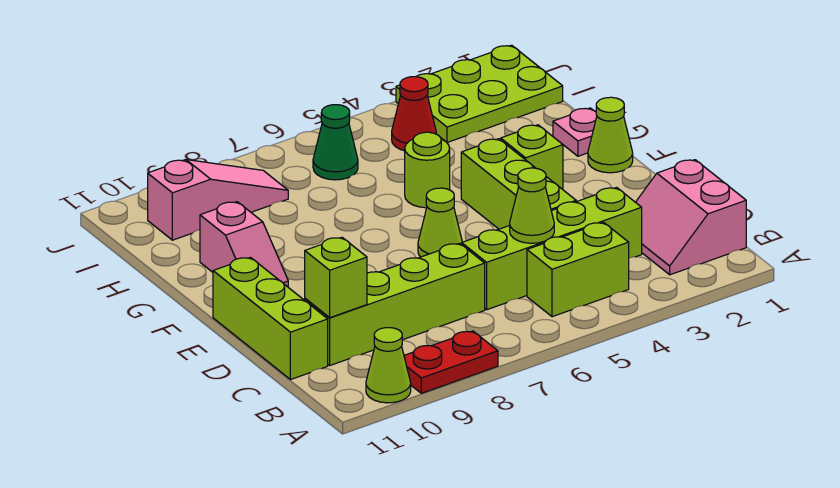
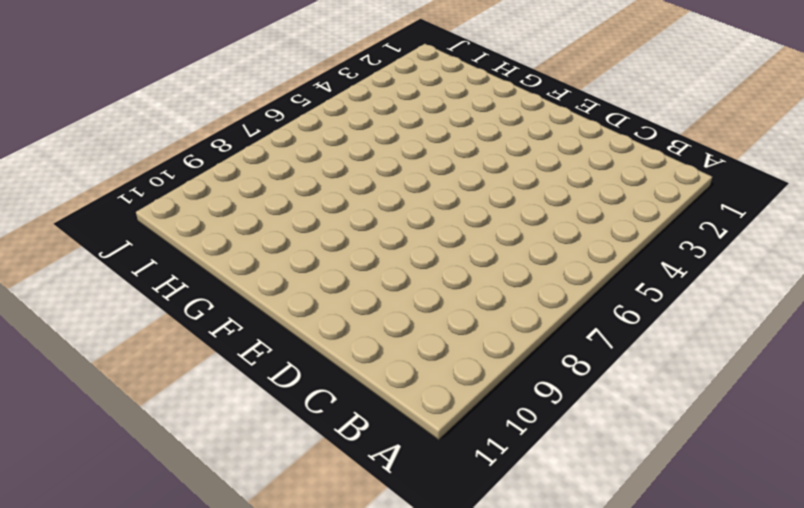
none -> red plate A8:A9 level 1
none -> lime cone A10 level 1
none -> pink slope B1:C2 level 1 top 1

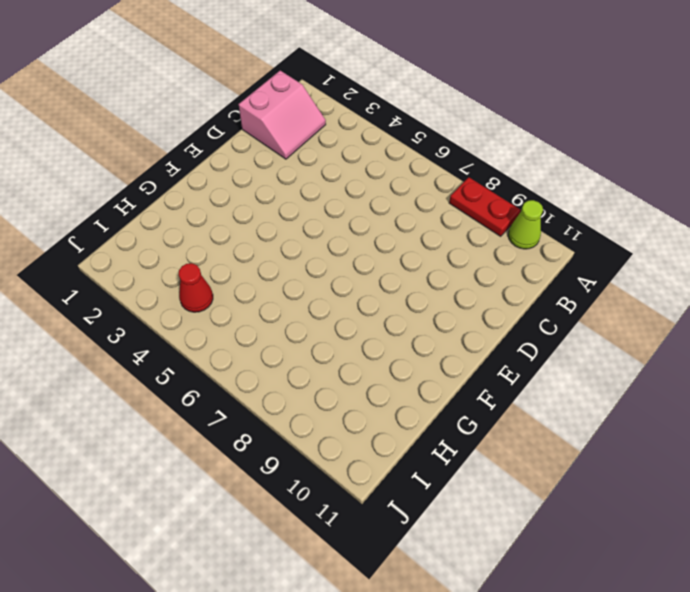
none -> lime brick B4:B5 level 1
none -> lime brick C3:C6 level 1
none -> lime brick C7:C10 level 1

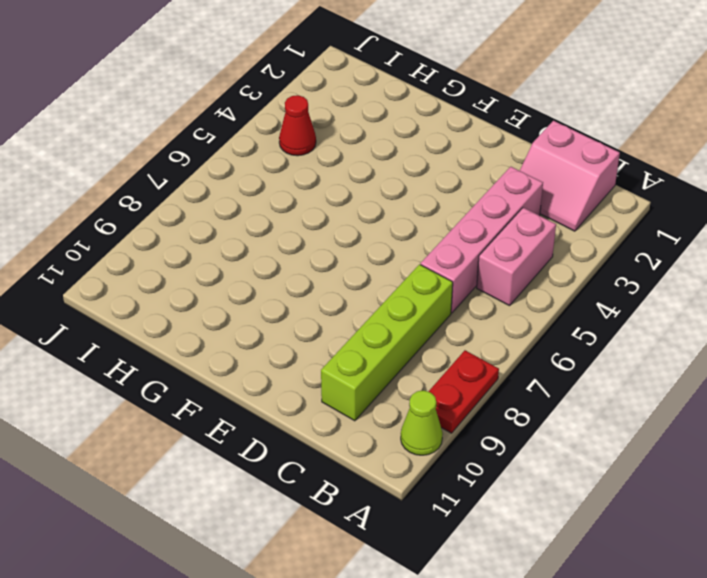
pink brick B4:B5 level 1 -> lime brick B4:B5 level 1
pink brick C3:C6 level 1 -> lime brick C3:C6 level 1
none -> lime brick C11:E11 level 1
none -> lime brick D4:F4 level 1
none -> lime cone E6 level 1

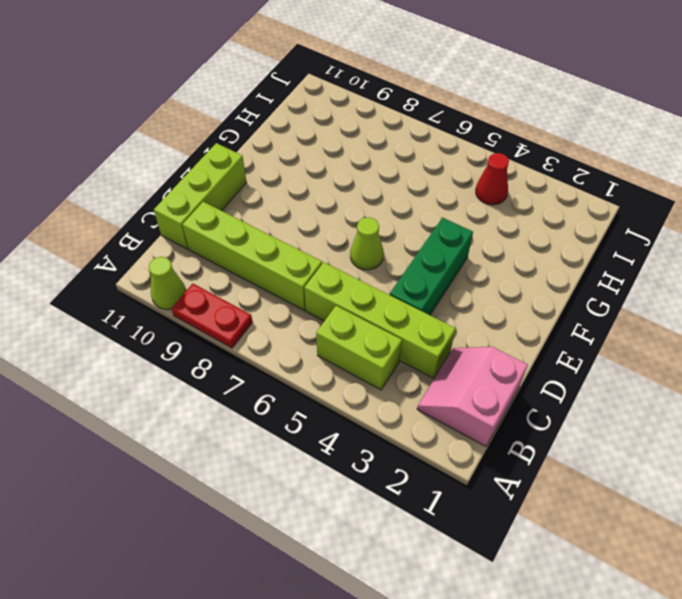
green brick D4:F4 level 1 -> lime brick D4:F4 level 1
none -> lime cone F1 level 1
none -> lime brick F3 level 1
none -> pink slope F10:G10 level 1 top G

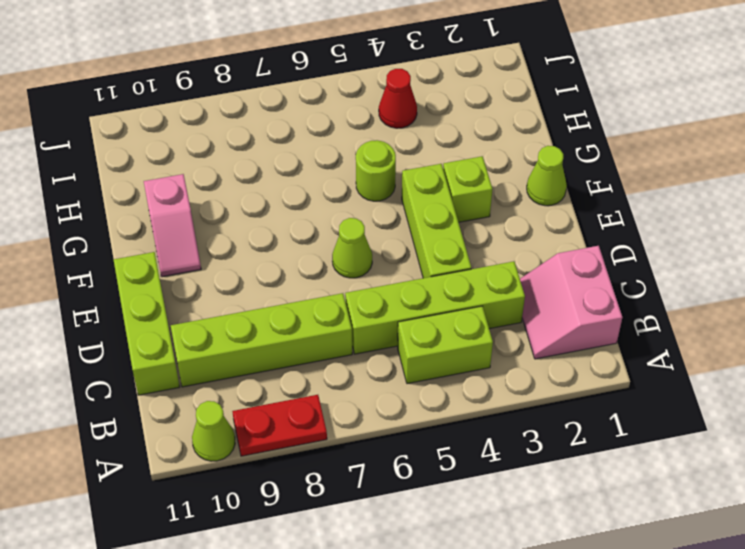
none -> pink plate G1 level 1
none -> lime plate I1:J3 level 1
none -> green cone I6 level 1

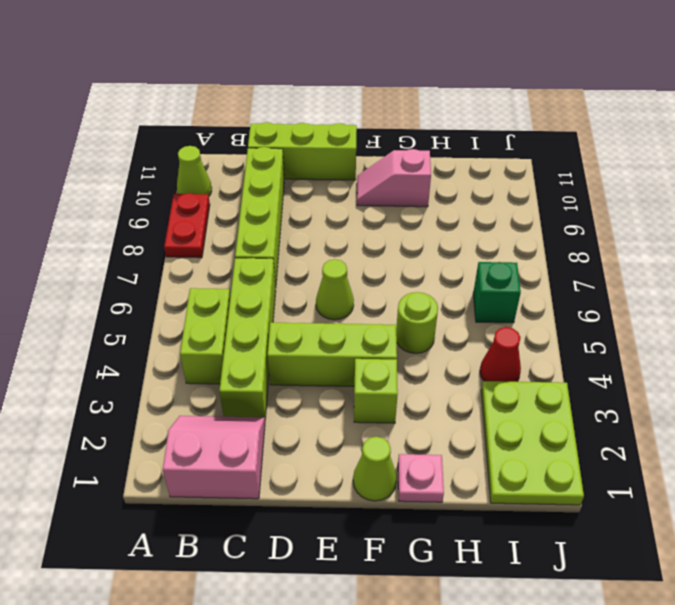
green brick I6 level 1 -> green cone I6 level 1
none -> pink slope I8:I10 level 1 top 10
none -> lime cone C5 level 2
none -> lime brick C10 level 2

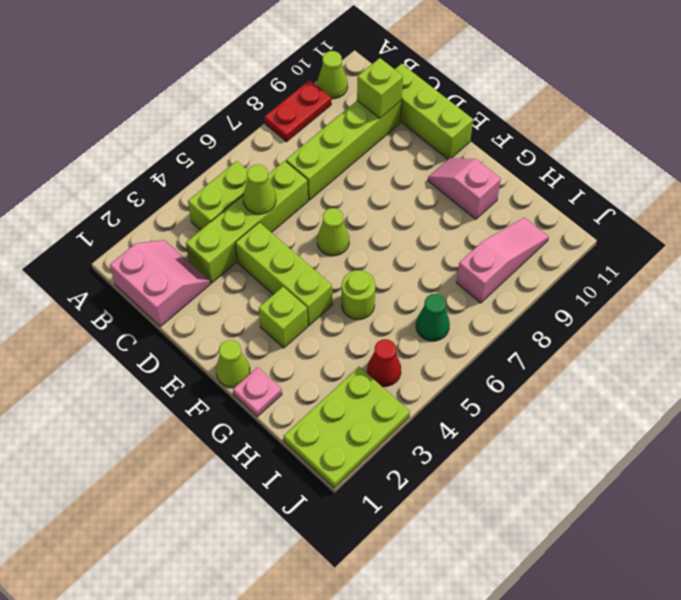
pink slope I8:I10 level 1 top 8 -> pink slope I8:I10 level 1 top 10

